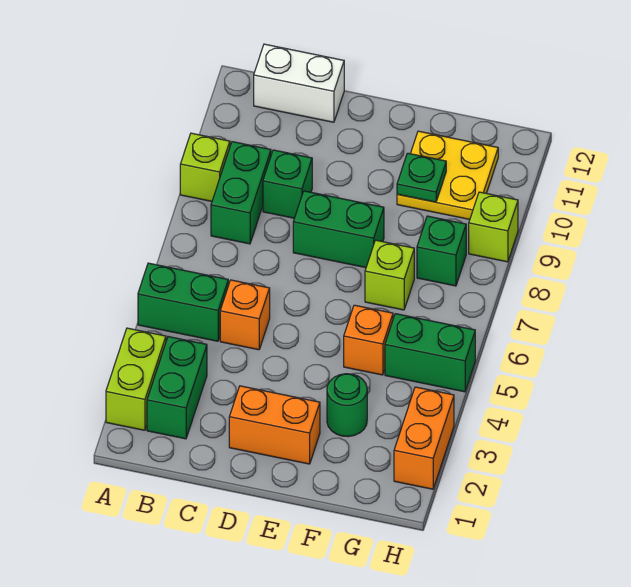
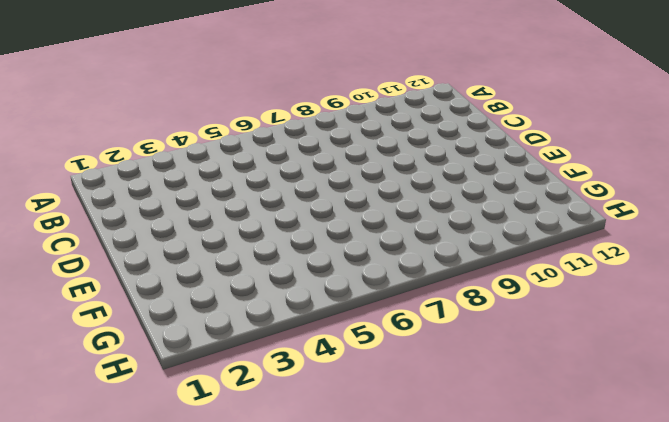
none -> lime brick A2:A3 level 1
none -> green brick A5:B5 level 1
none -> lime brick A9 level 1

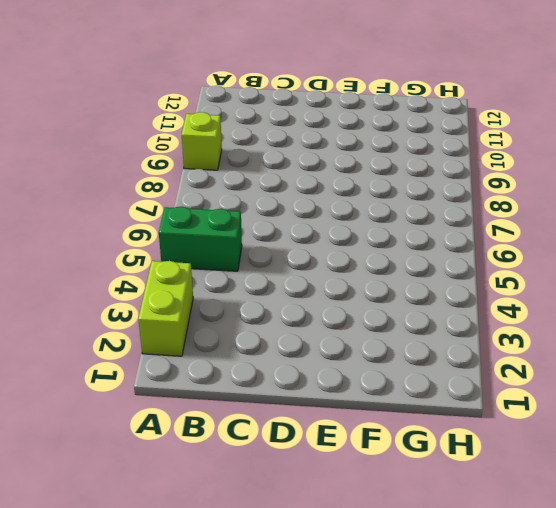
none -> green brick B2:B3 level 1
none -> green brick B8:B9 level 1
none -> white brick B12:C12 level 1

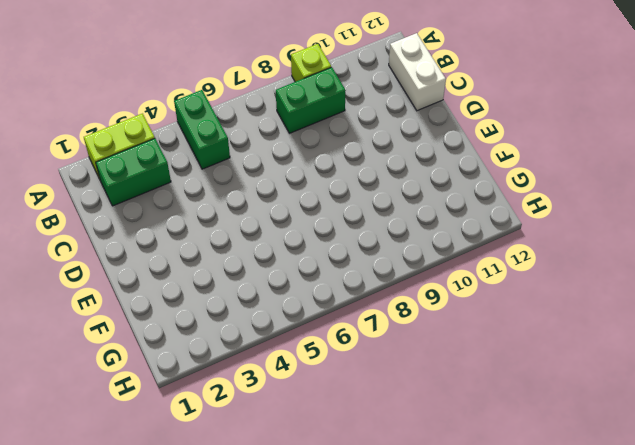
none -> orange brick C5 level 1
none -> green brick C9 level 1
none -> orange brick D2:E2 level 1

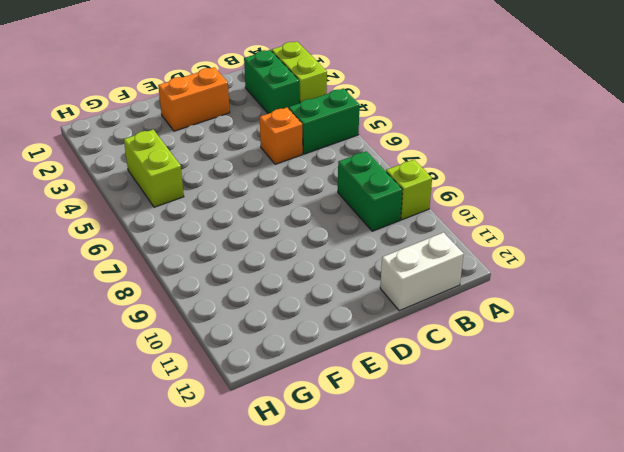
lime brick G4:G5 level 1 -> green brick G5:H5 level 1
none -> green brick C9 level 1
none -> green brick D8:E8 level 1
none -> green round brick F3 level 1

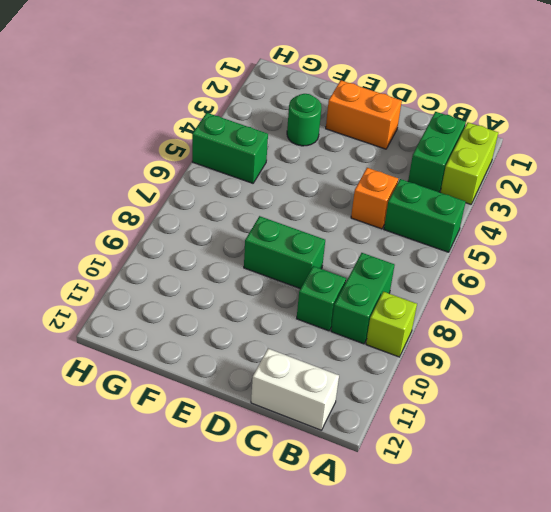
none -> orange brick F5 level 1
none -> lime brick F7 level 1
none -> yellow plate F10:G11 level 1

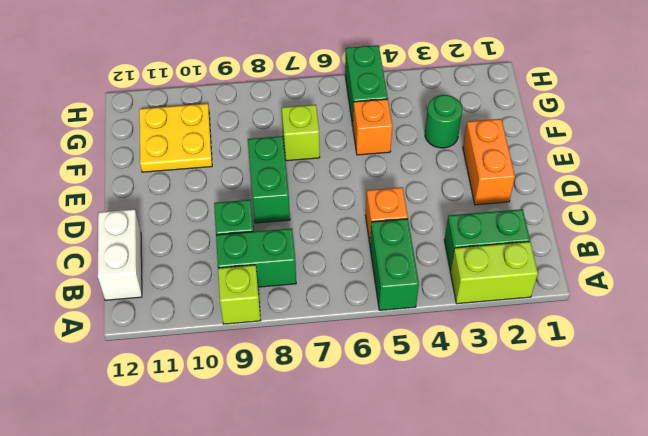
none -> green brick G8 level 1
none -> orange brick H2:H3 level 1
none -> lime brick H9 level 1

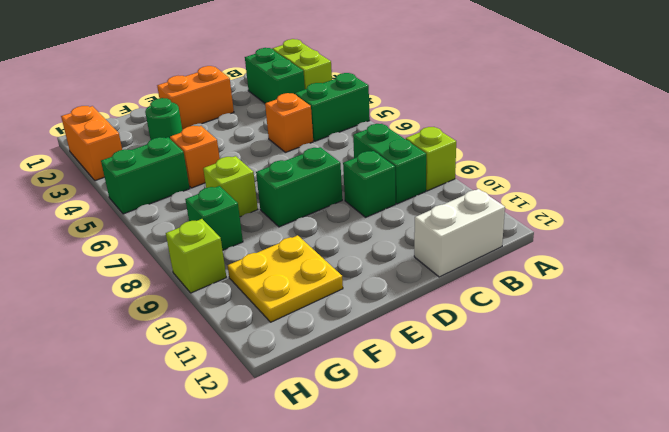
none -> green plate F10 level 2

